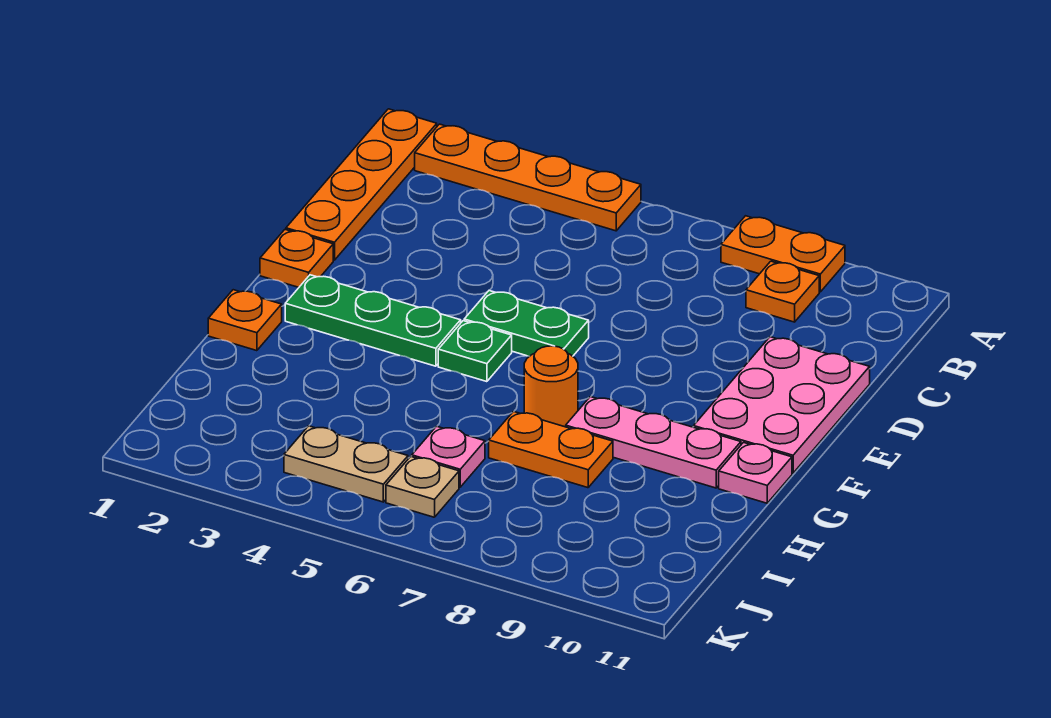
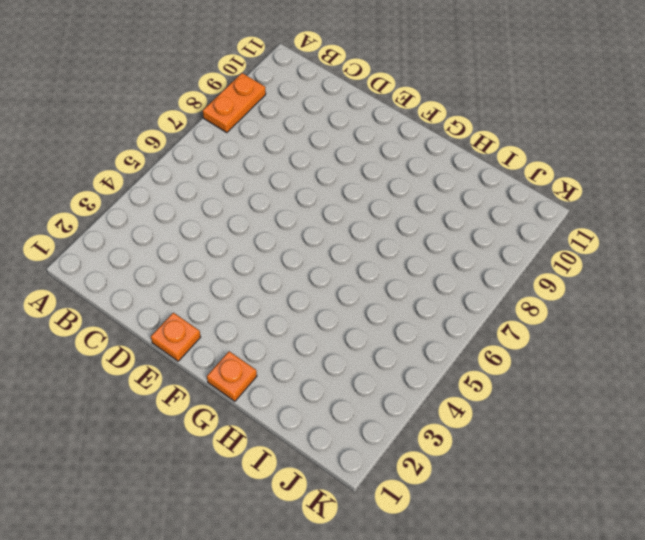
none -> orange plate A1:D1 level 1
none -> orange plate A2:A5 level 1
none -> orange plate B9 level 1

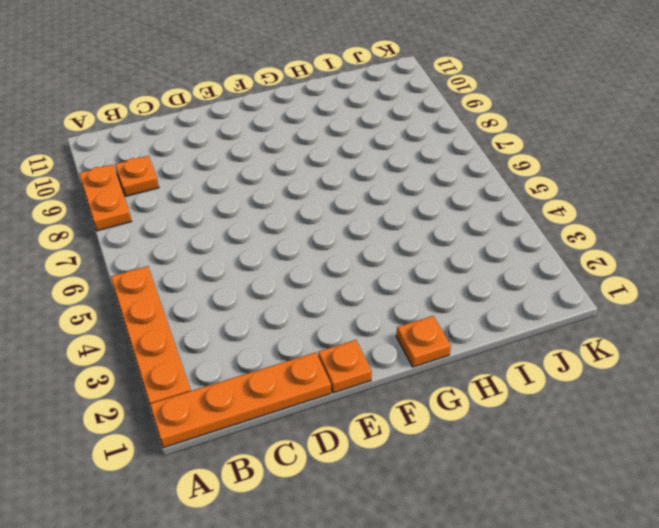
none -> pink plate D10:F11 level 1
none -> green plate E5:E6 level 1
none -> green plate F2:F4 level 1

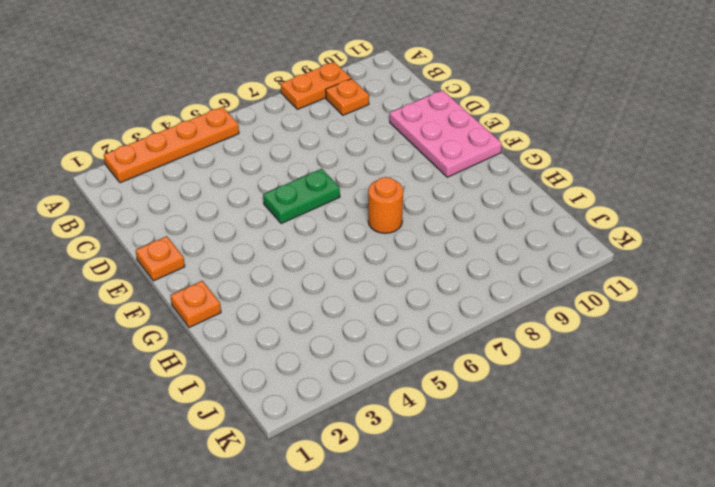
none -> orange plate A1:D1 level 1
none -> green plate F2:F4 level 1
none -> green plate F5 level 1

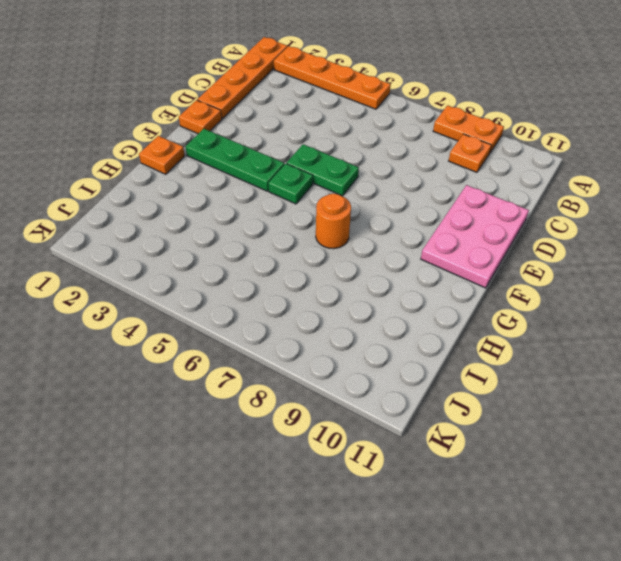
none -> pink plate G8:G10 level 1
none -> pink plate G11 level 1
none -> orange plate H7:H8 level 1

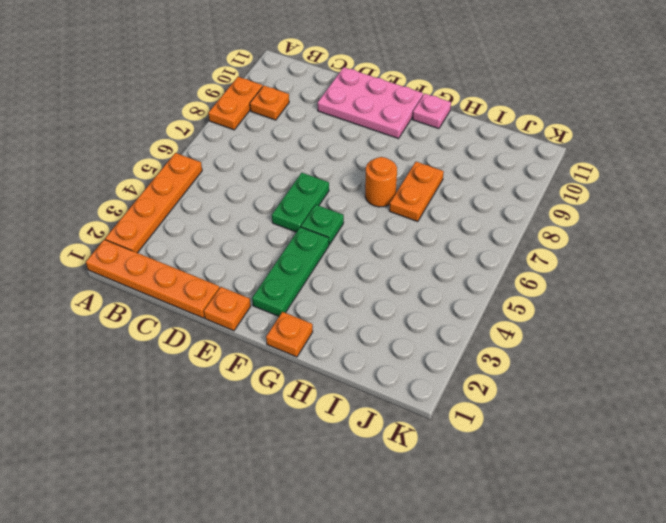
none -> pink plate G8:G10 level 1
none -> pink plate I6 level 1
none -> tan plate J4:J5 level 1

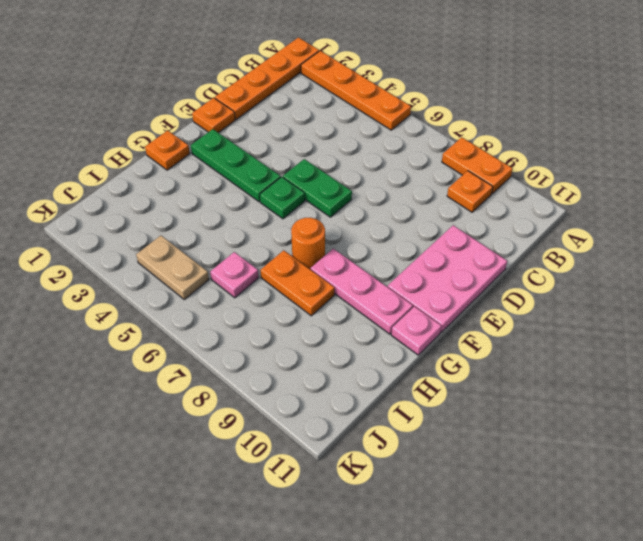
none -> tan plate J6 level 1

